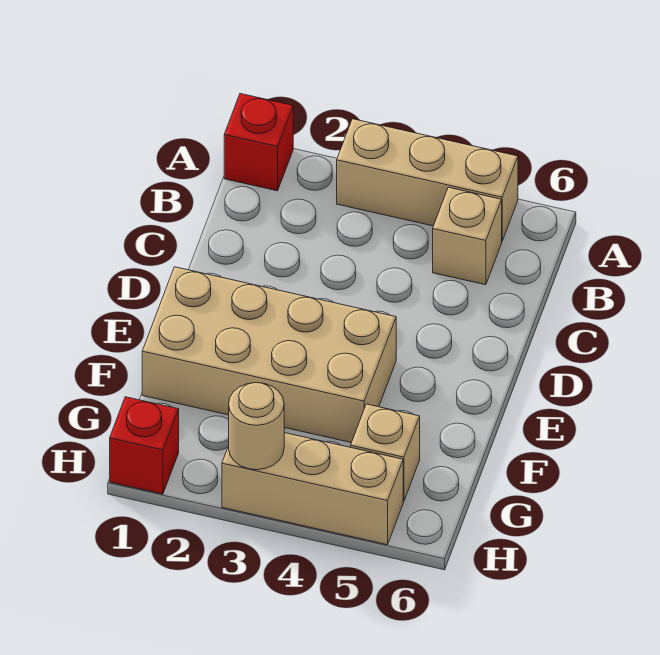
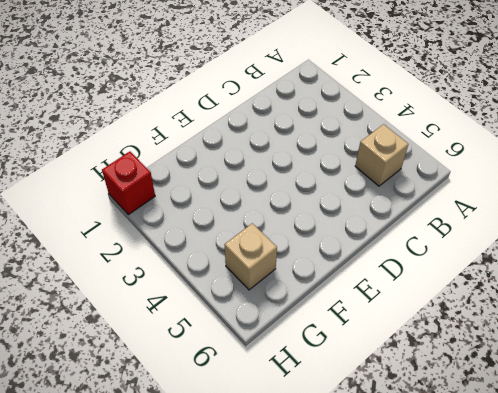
none -> red brick A1 level 1
none -> tan brick A3:A5 level 1

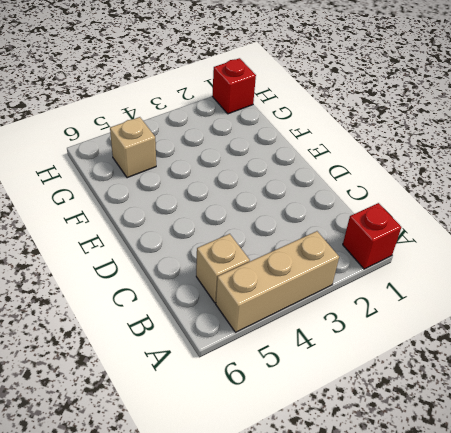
none -> tan brick E1:F4 level 1
none -> tan brick H3:H5 level 1

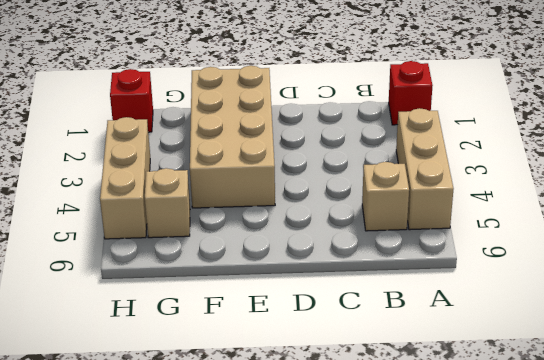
none -> tan round brick H3 level 2

